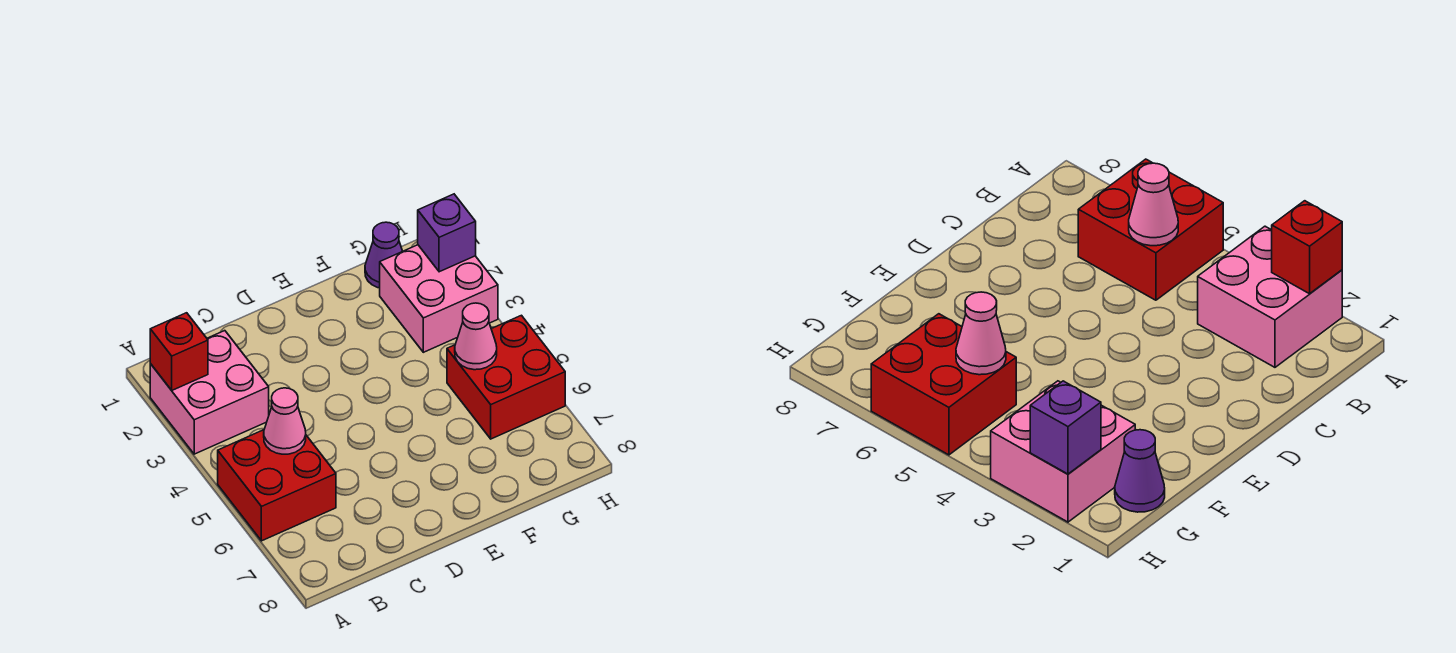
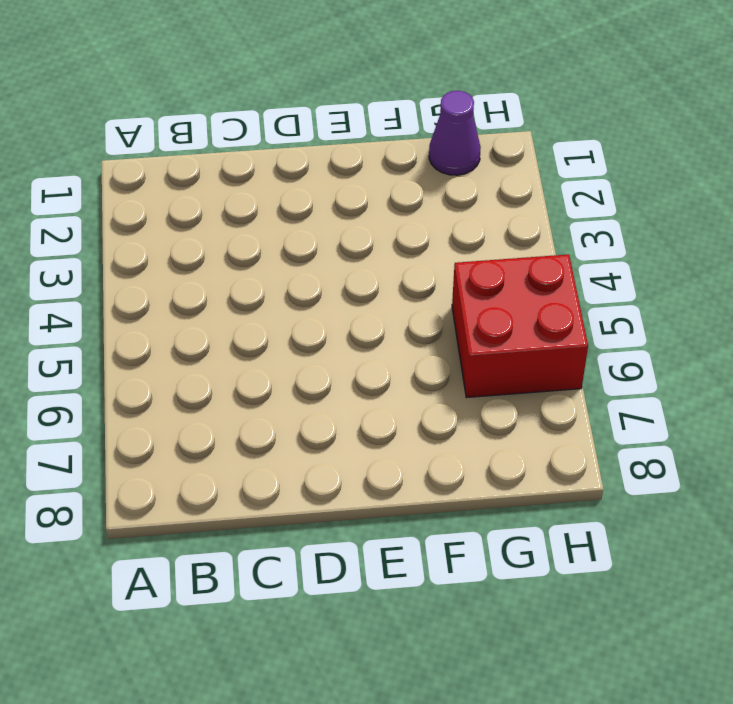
none -> pink brick A2:B3 level 1
none -> red brick A5:B6 level 1

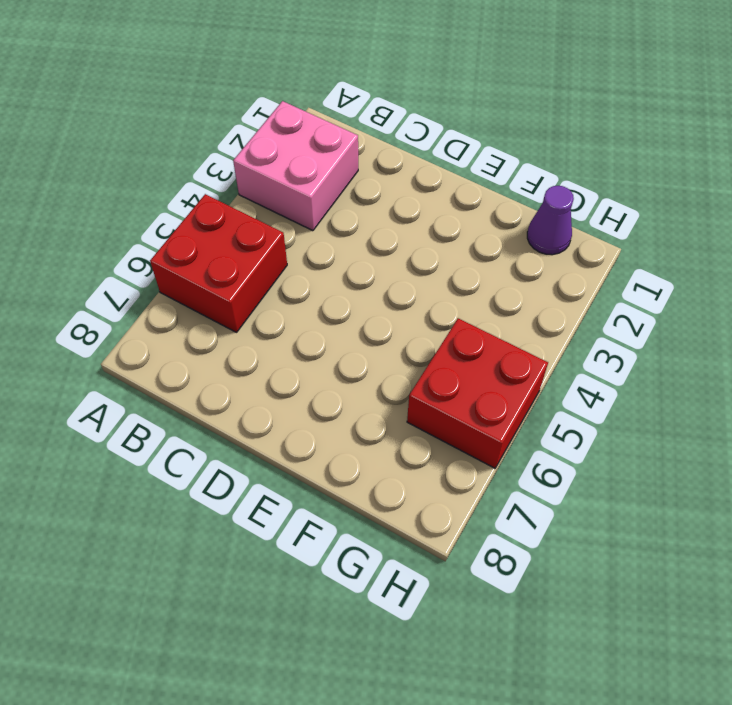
none -> pink brick G2:H3 level 1
none -> red brick A2 level 2

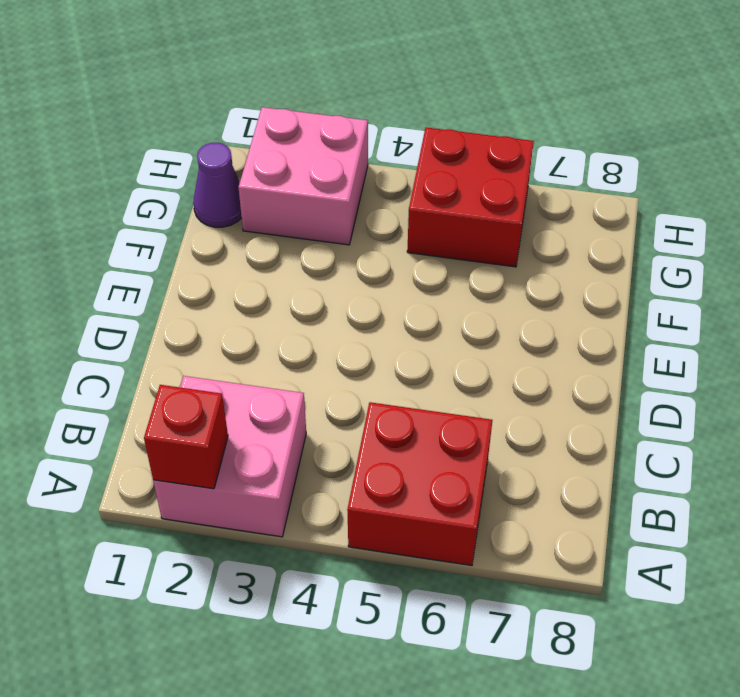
none -> pink cone B5 level 2
none -> pink cone G5 level 2

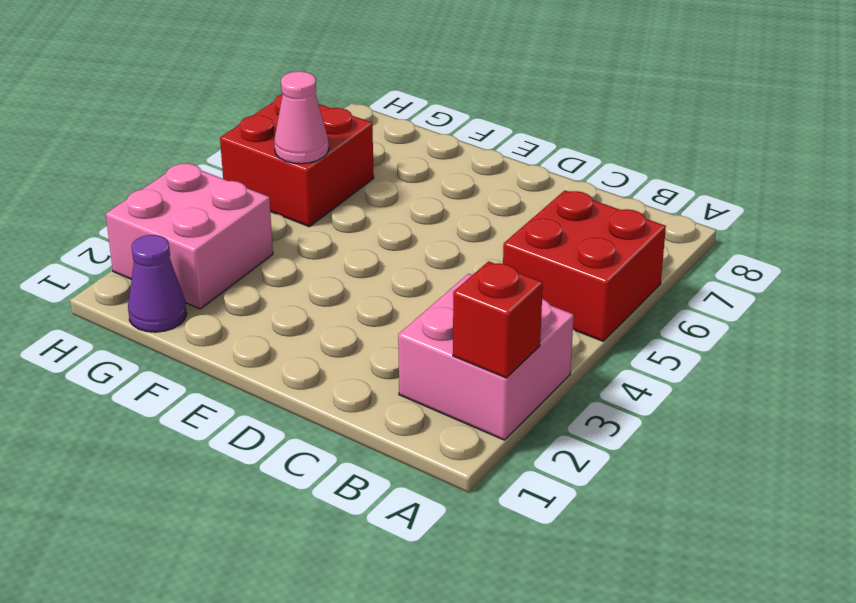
none -> pink cone B5 level 2
none -> purple brick H2 level 2

